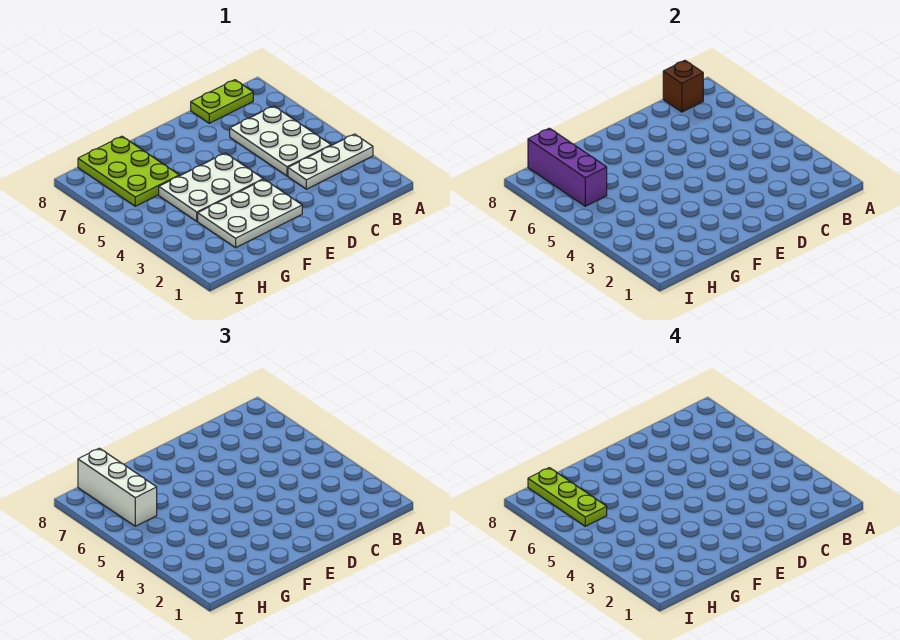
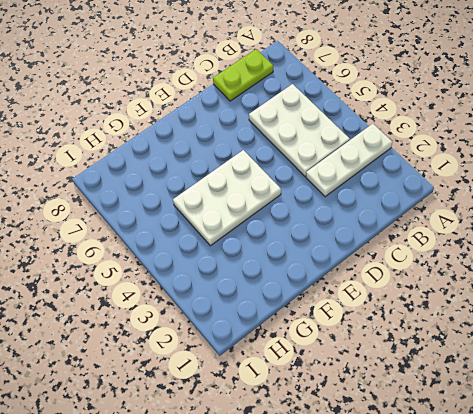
none -> white plate E2:G3 level 1
none -> lime plate G6:H8 level 1

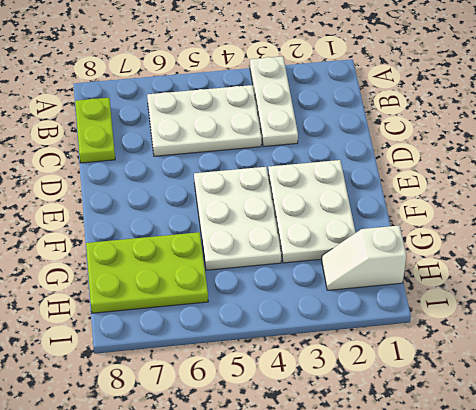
white slope H1:H2 level 1 top 1 -> none
none -> brown brick B8 level 2
none -> purple brick H6:H8 level 2

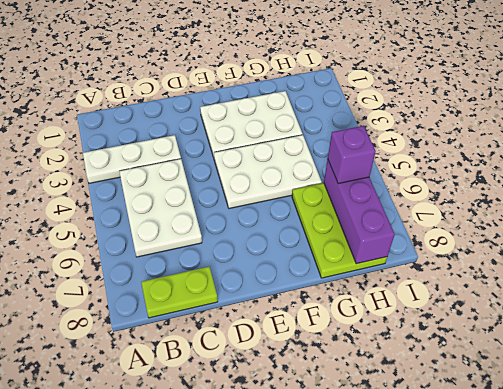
purple brick H6 level 3 -> white brick H6:H8 level 3
none -> brown brick B8 level 2
none -> lime plate H6:H8 level 4

